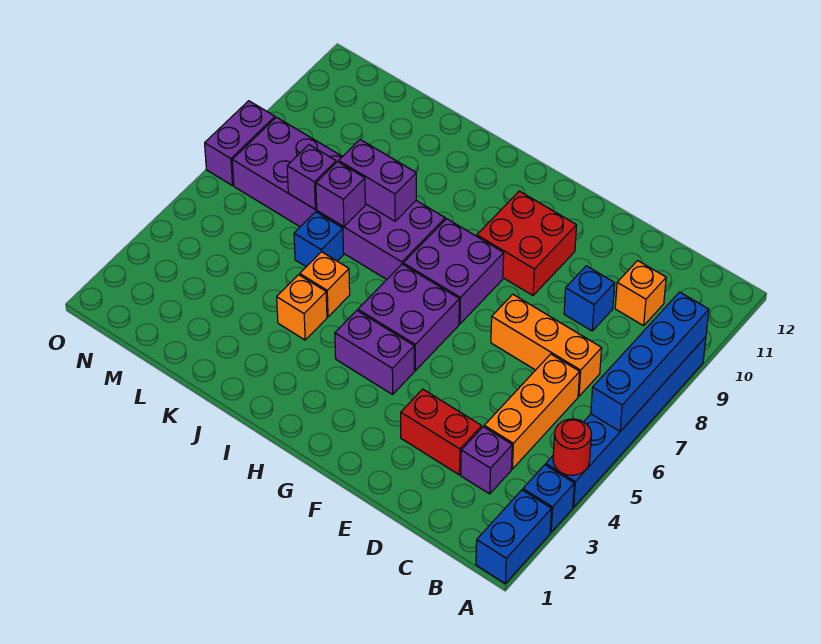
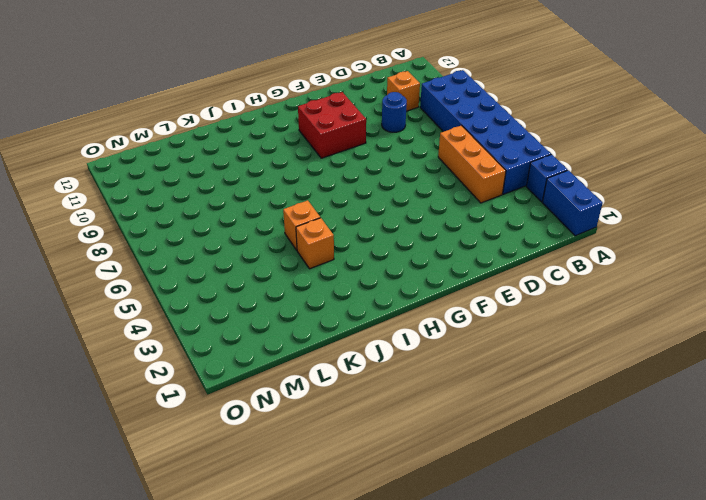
blue brick A4:B9 level 1 -> blue brick A4:A9 level 1
blue round brick D9 level 1 -> blue brick D9 level 1
none -> purple brick C3 level 1
none -> orange brick C7:E7 level 1
none -> red brick D3:E3 level 1

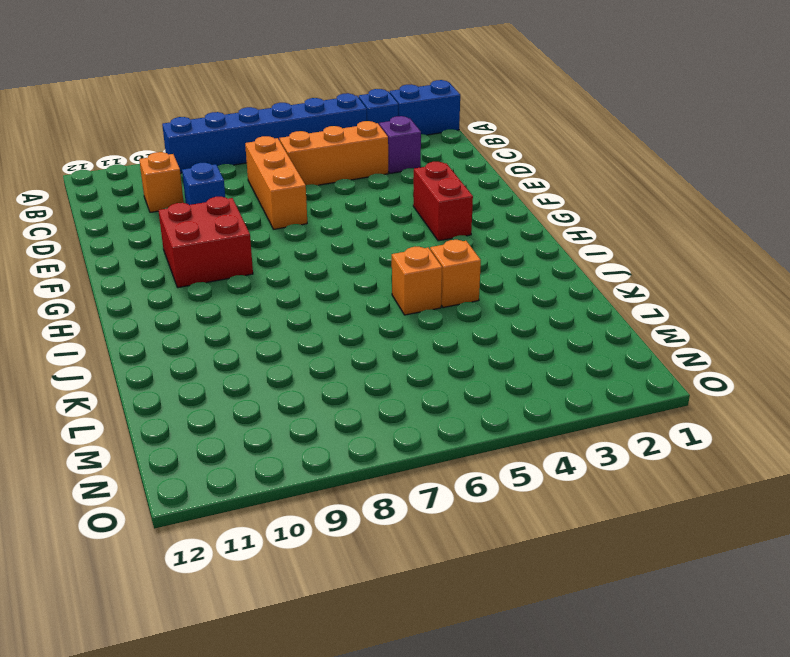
red brick F3:G3 level 1 -> red brick D3:E3 level 1
none -> purple brick G4:H4 level 1
none -> purple brick G5:H6 level 1
none -> purple brick G7:H8 level 1

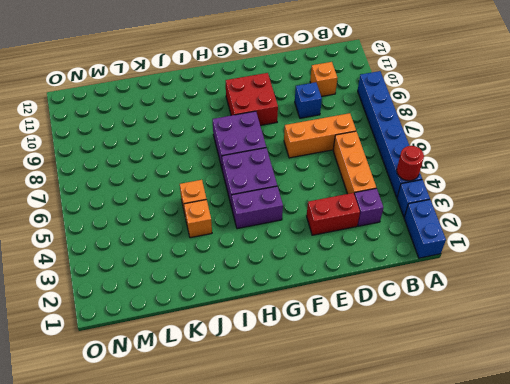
none -> purple brick I7:N8 level 1
none -> blue brick K6 level 1
none -> purple brick O7:O8 level 1

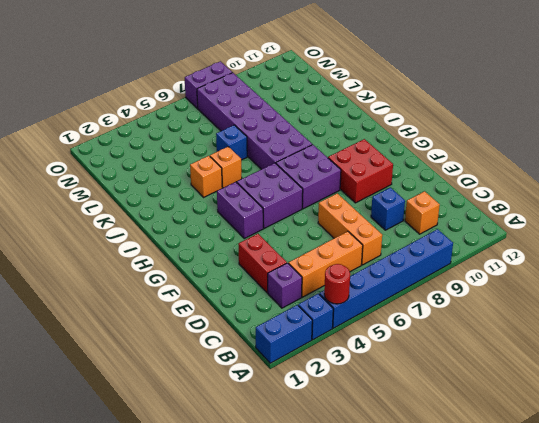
none -> blue brick A6:A9 level 2
none -> purple brick J8:K8 level 2
none -> purple brick K7 level 2

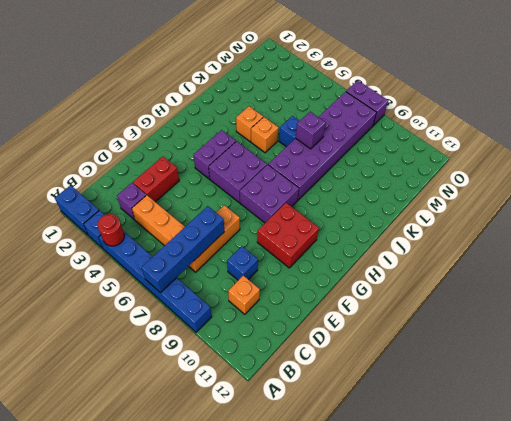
blue brick A7:D7 level 2 -> blue brick A6:A9 level 2
none -> purple brick J8:K8 level 2
none -> purple brick L7 level 2

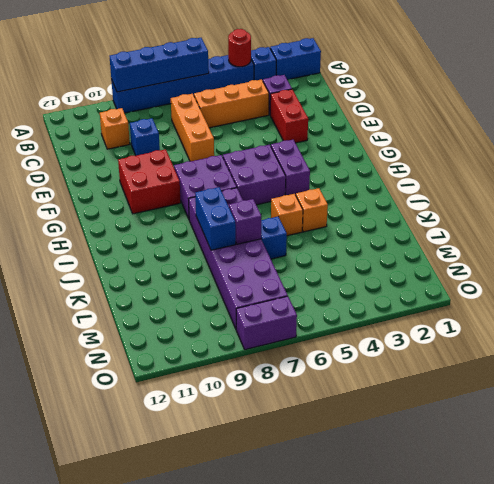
blue brick J8:K8 level 2 -> purple brick J8:K8 level 2
none -> purple brick L7 level 2

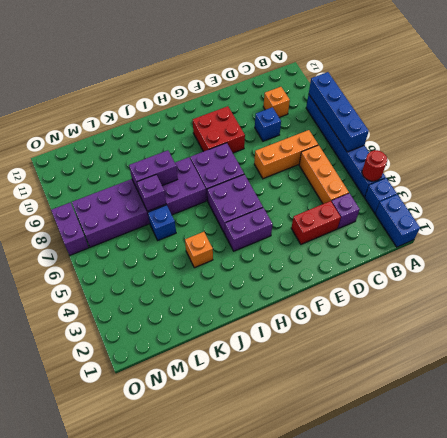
none -> orange brick J5 level 1
none -> purple brick L7 level 2

